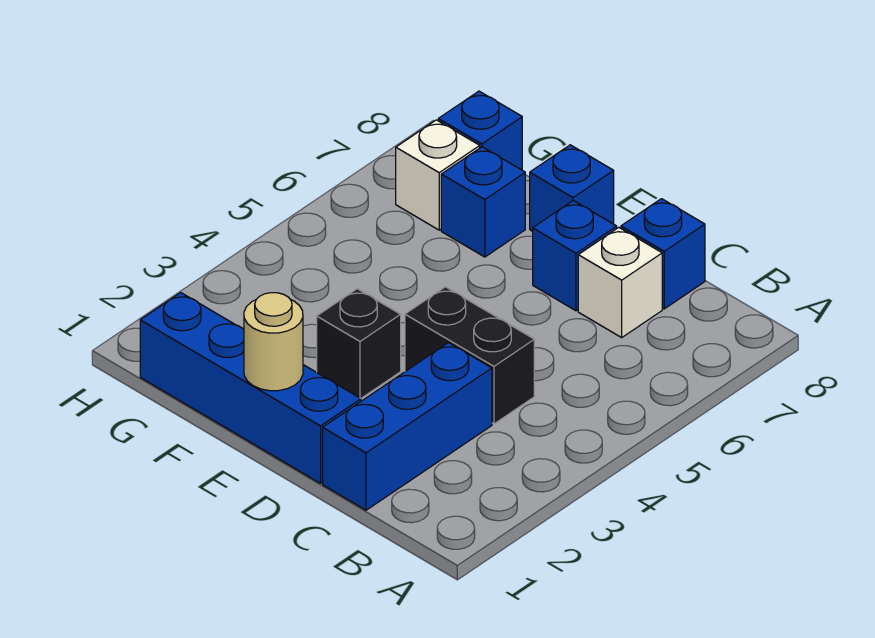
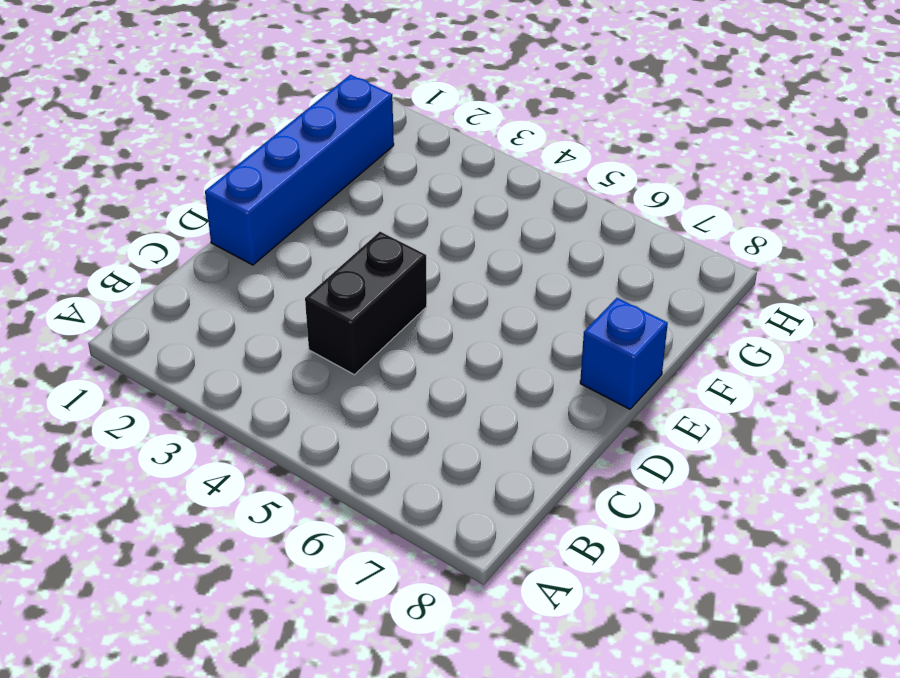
none -> blue brick C1:C3 level 1
none -> white brick C7 level 1
none -> blue brick C8 level 1

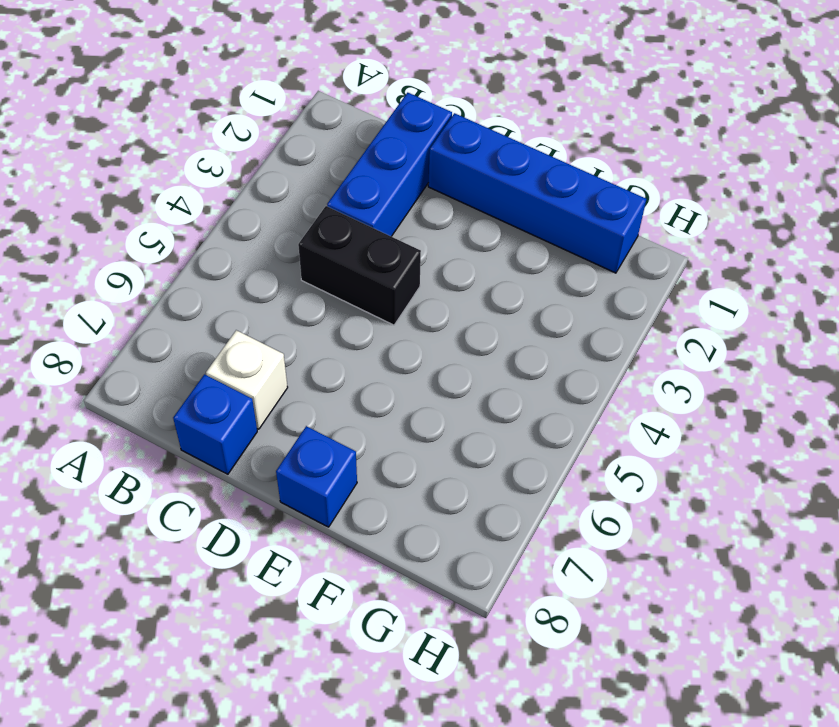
none -> blue brick D7 level 1
none -> black brick E3 level 1
none -> blue brick F7 level 1

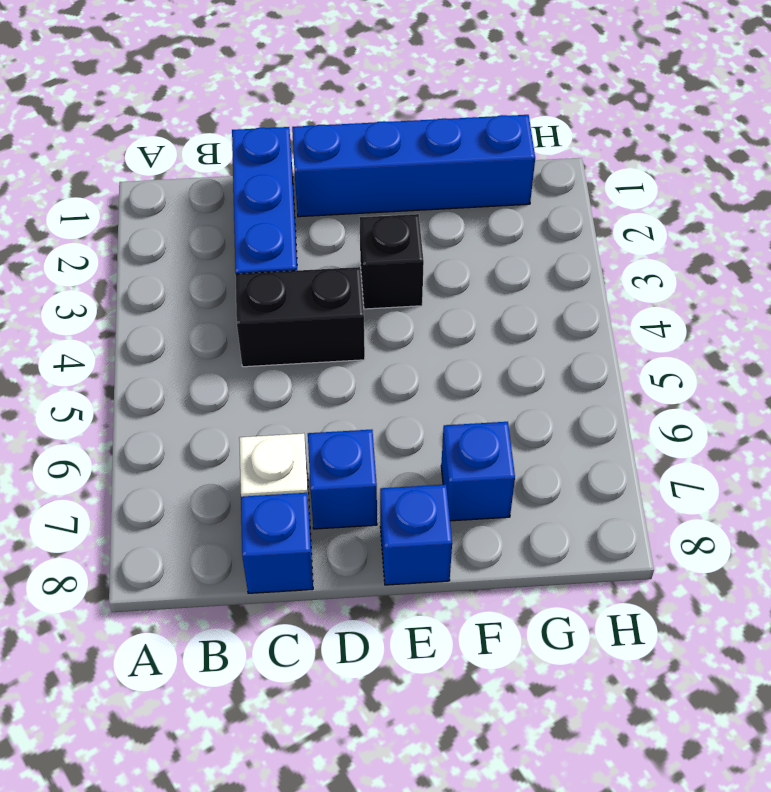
none -> white brick G7 level 1
none -> blue brick G8 level 1
none -> tan round brick E1 level 2

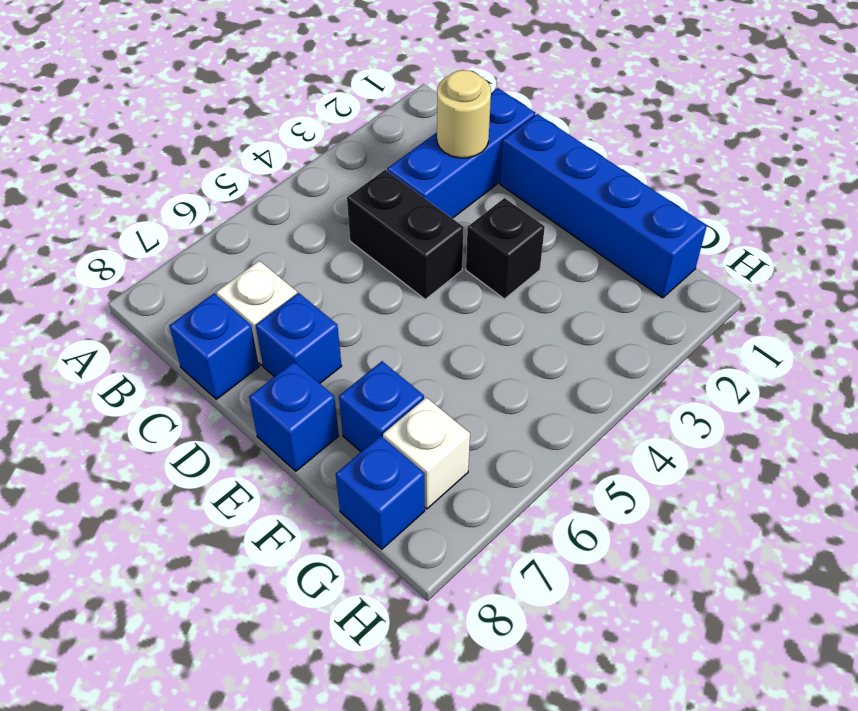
tan round brick C2 level 2 -> tan round brick E1 level 2

